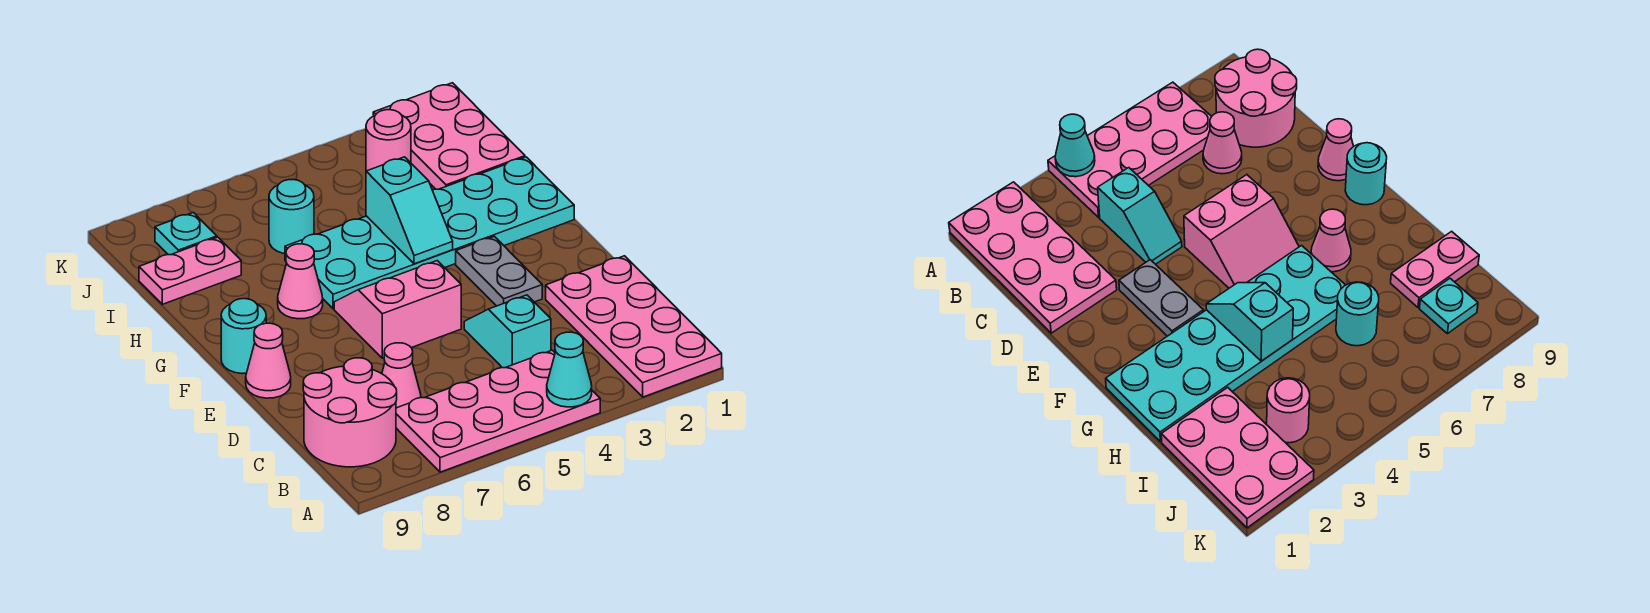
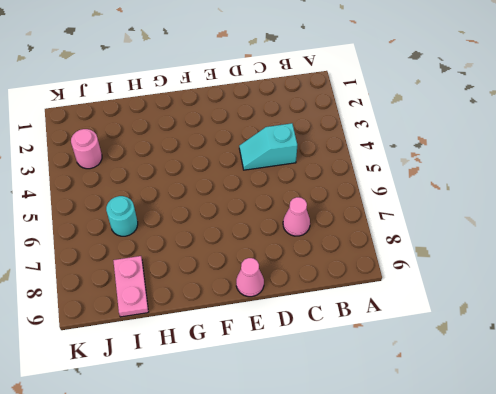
none -> pink plate A1:D2 level 1
none -> pink plate A4:B7 level 1
none -> pink round brick B8:C9 level 1

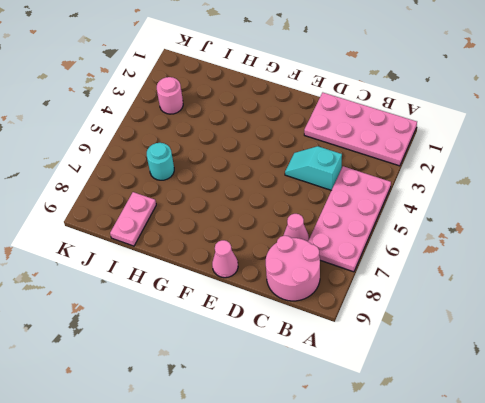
none -> grey plate E3:F3 level 1
none -> pink slope E5:F6 level 1 top E
none -> cyan round brick F9 level 1

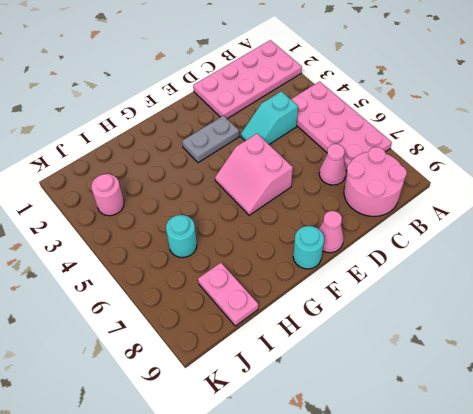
none -> cyan plate G1:H6 level 1
none -> pink cone G7 level 1
none -> pink plate I1:K2 level 1

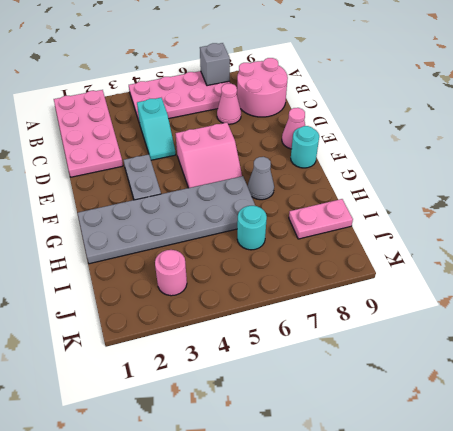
grey brick A7 level 2 -> none
grey plate G1:H6 level 1 -> cyan plate G1:H6 level 1
grey cone G7 level 1 -> pink cone G7 level 1
none -> pink plate I1:K2 level 1
none -> cyan plate J8 level 1
none -> cyan cone A4 level 2

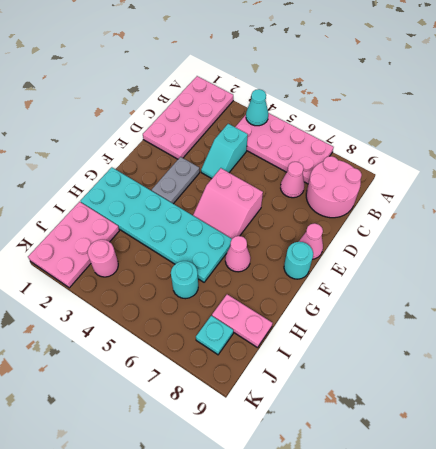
none -> cyan slope G4:H4 level 2 top H

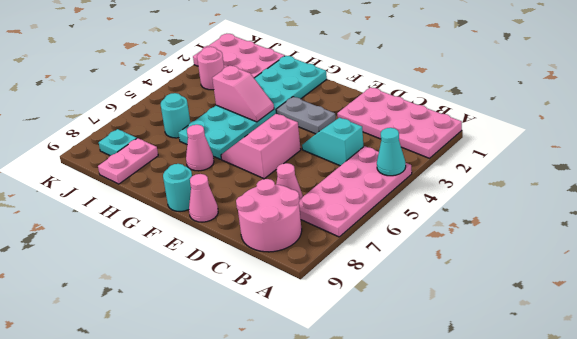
pink slope G4:H4 level 2 top H -> cyan slope G4:H4 level 2 top H

